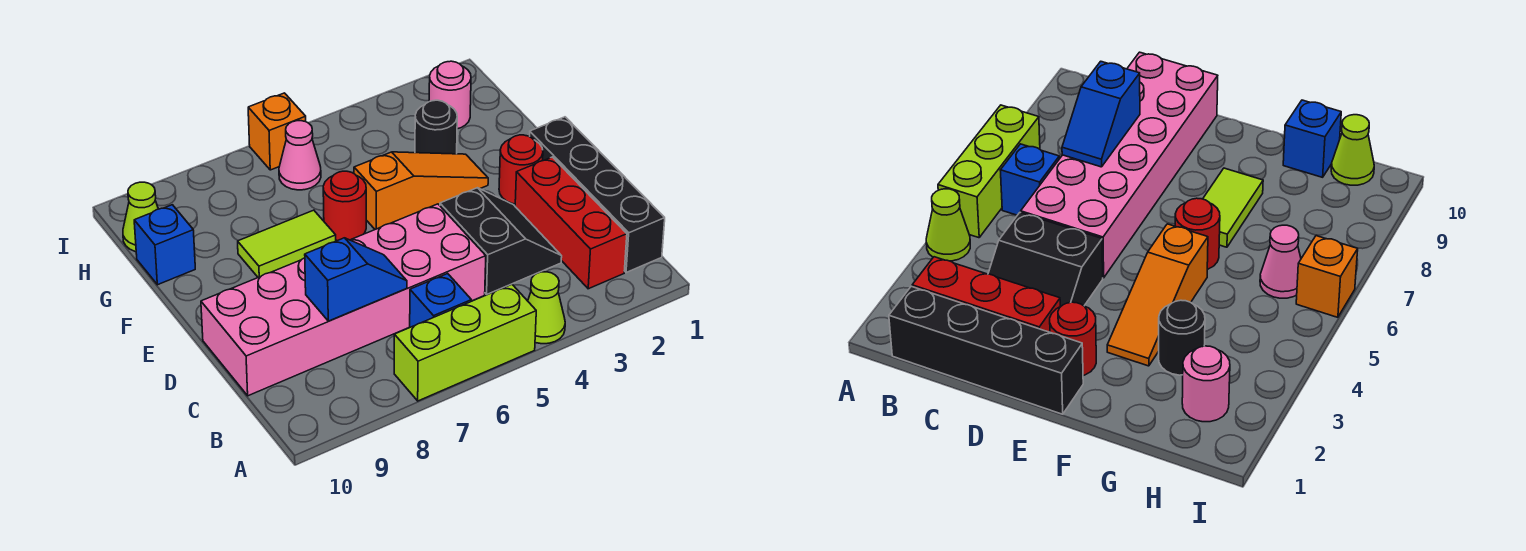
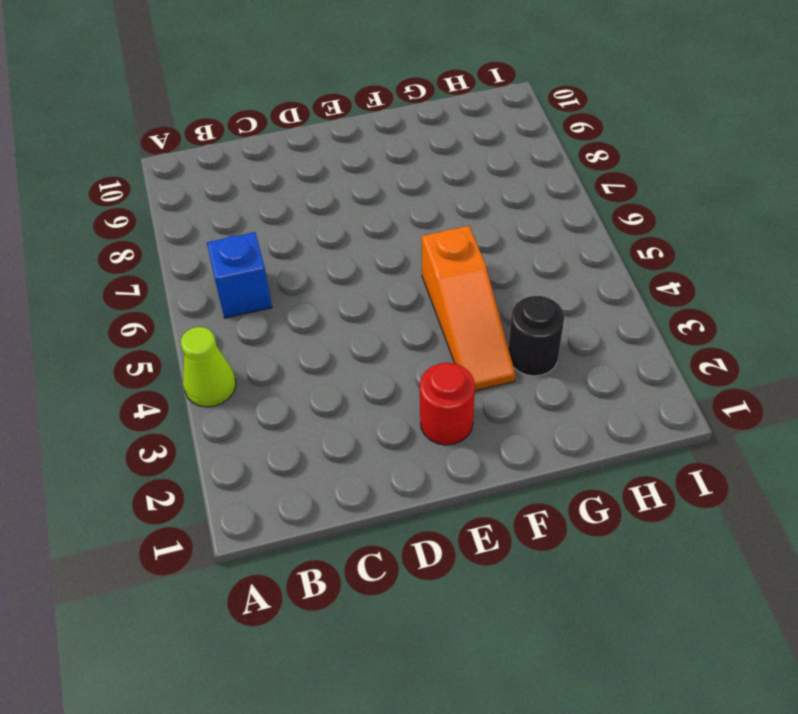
none -> lime brick A5:A7 level 1
none -> black brick B1:E1 level 1
none -> red brick B2:D2 level 1

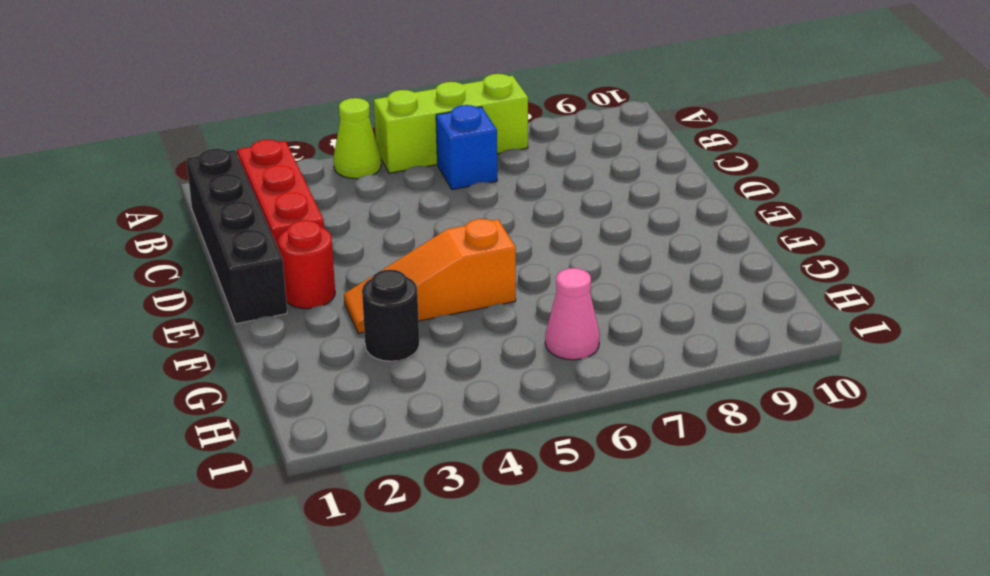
none -> black slope C3:D4 level 1 top 4
none -> pink brick C5:D10 level 1
none -> red round brick F6 level 1

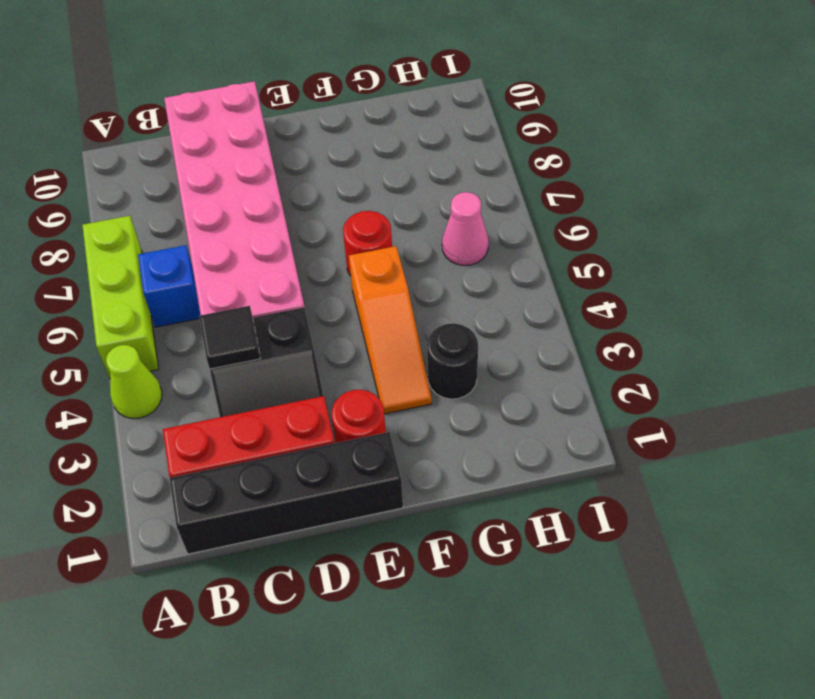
black tile C4 level 2 -> none
none -> lime tile F7:F8 level 1
none -> blue brick G10 level 1
none -> pink round brick H2 level 1

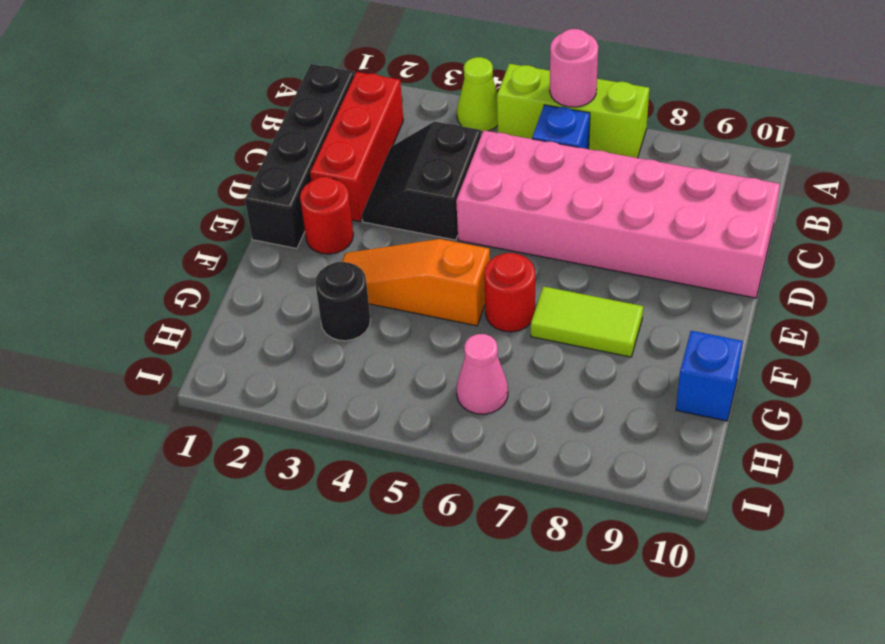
pink round brick A6 level 2 -> pink round brick H2 level 1
none -> lime cone H10 level 1
none -> orange brick I6 level 1
none -> blue slope C7:C8 level 2 top 8

